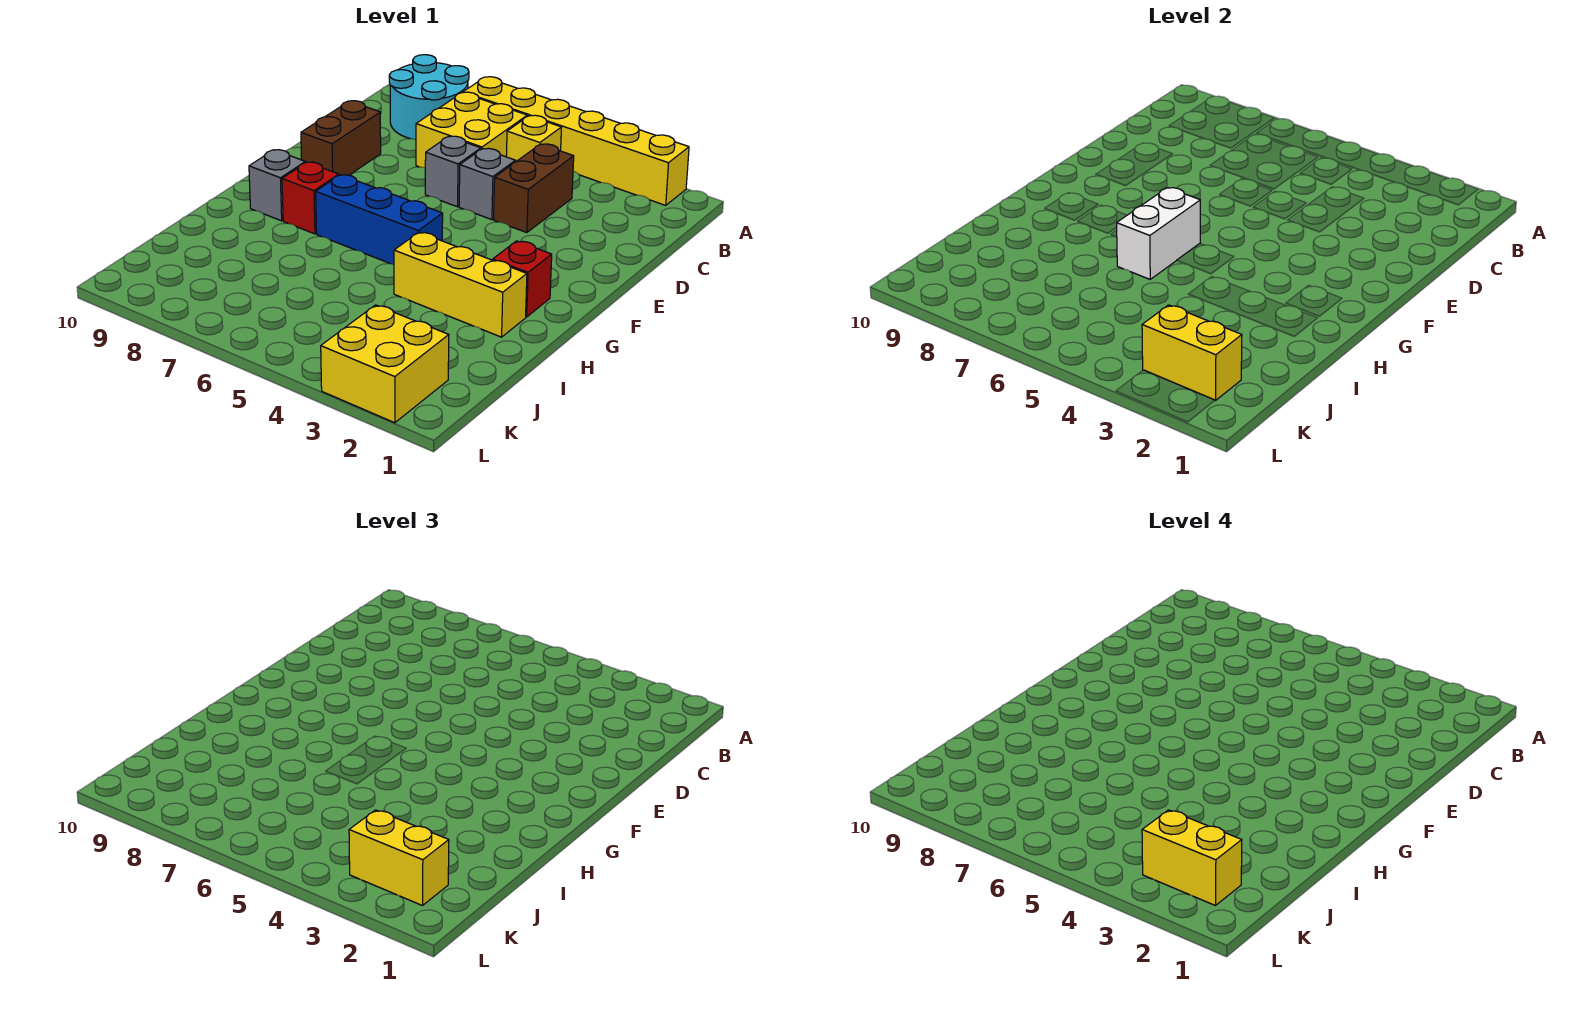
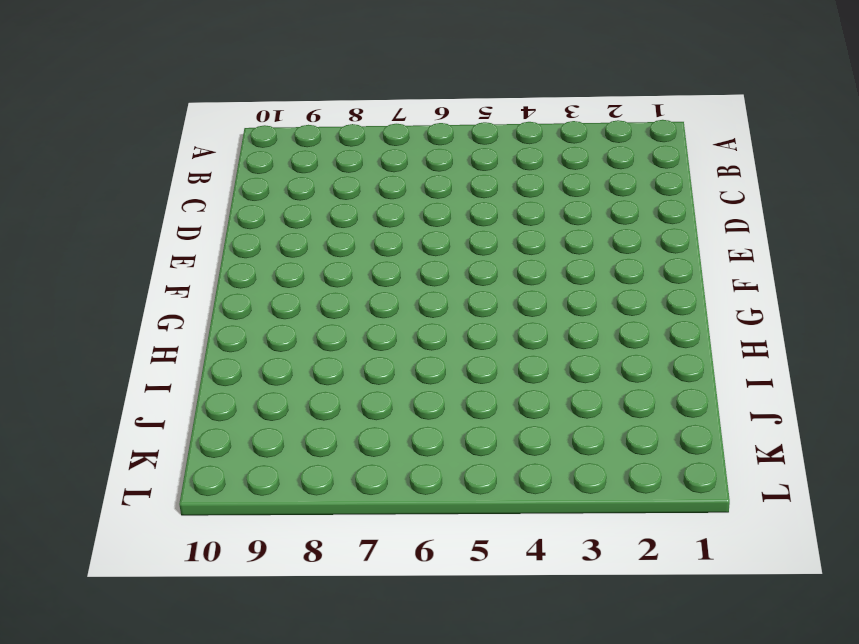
none -> yellow brick A2:A7 level 1
none -> cyan round brick A8:B9 level 1
none -> yellow brick B5 level 1

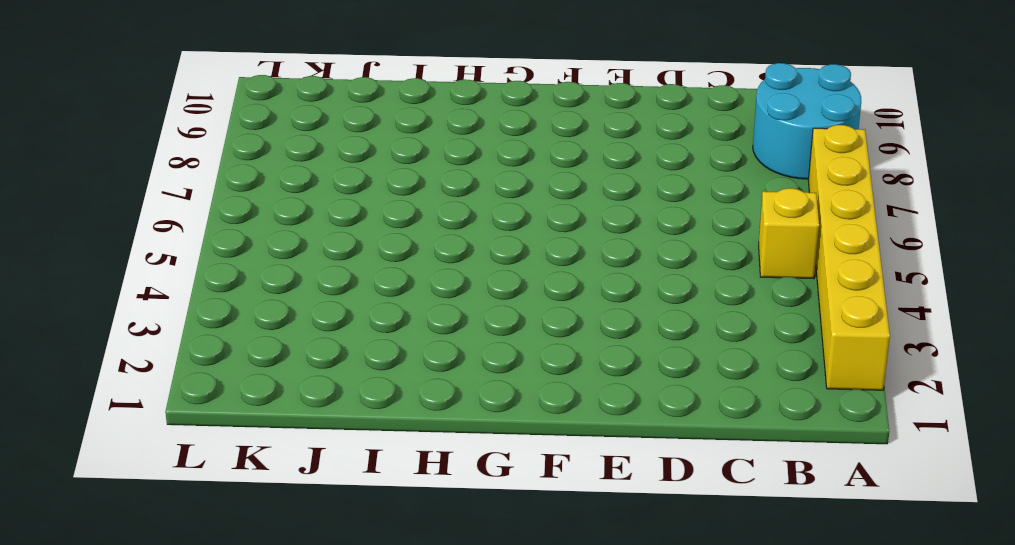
none -> yellow brick B6:C7 level 1
none -> brown brick C4:D4 level 1
none -> grey brick D5 level 1

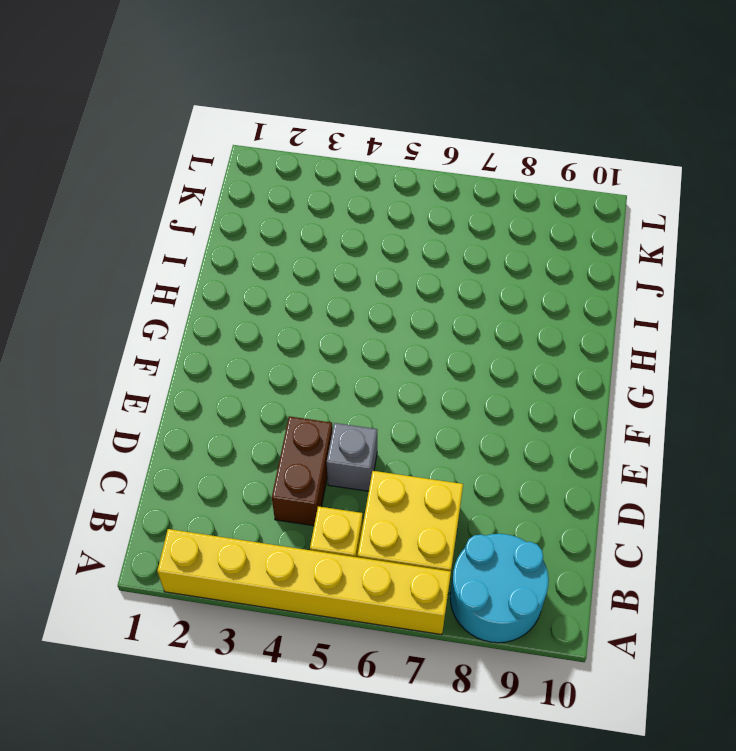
none -> grey brick D6 level 1
none -> brown brick D9:E9 level 1
none -> red brick G2 level 1

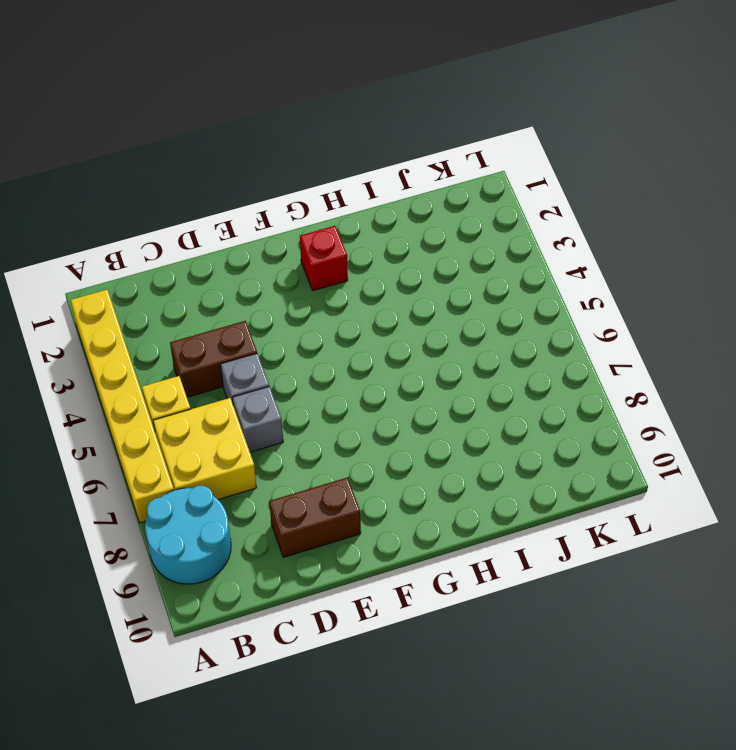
none -> blue brick G5:G7 level 1
none -> red brick G8 level 1
none -> grey brick G9 level 1

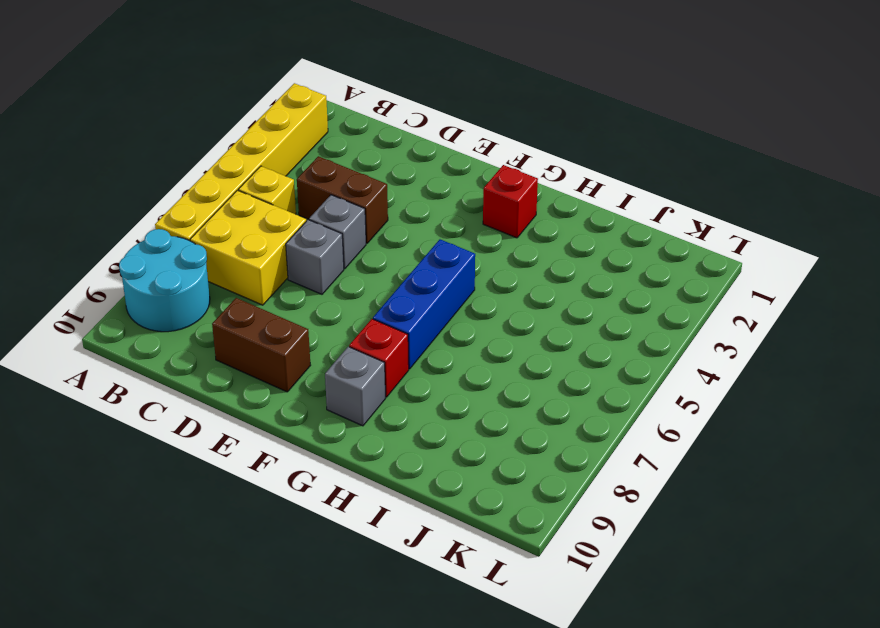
none -> yellow brick H2:H4 level 1
none -> yellow brick K2:L3 level 1
none -> white brick G6:H6 level 2

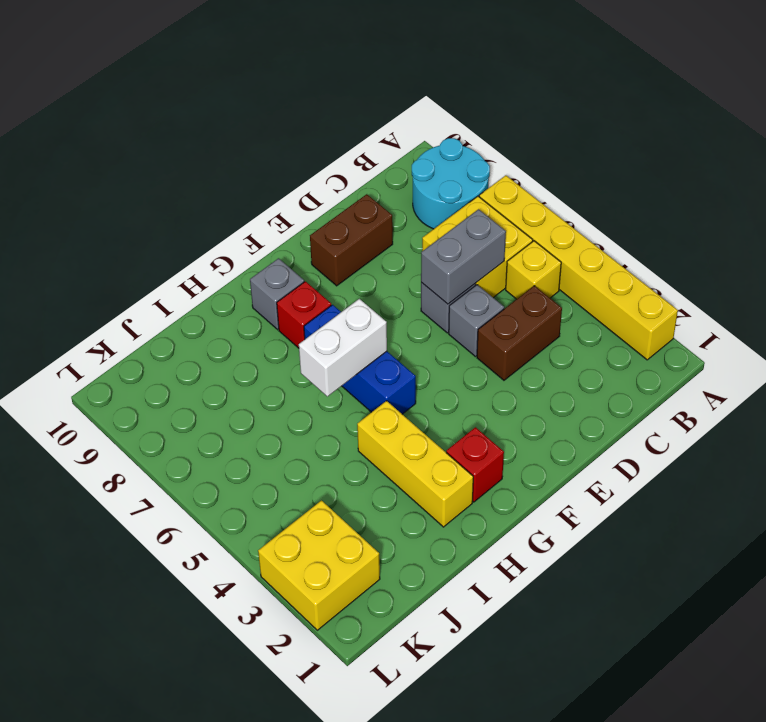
grey brick C6:D6 level 2 -> none
none -> yellow brick K2:K3 level 2
none -> yellow brick K2:K3 level 3
none -> yellow brick K2:K3 level 4

